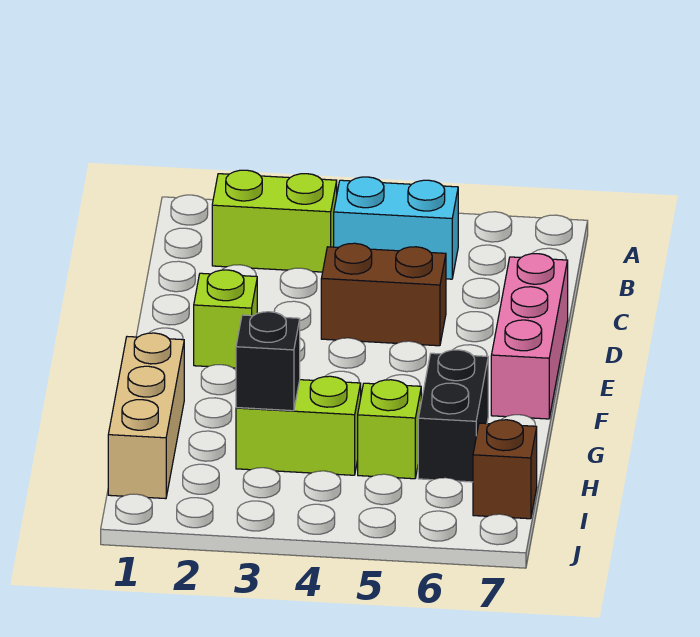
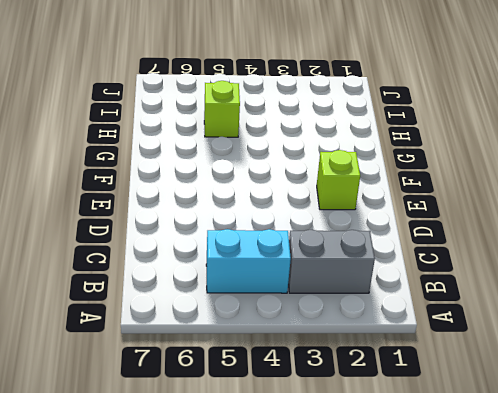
grey brick B2:B3 level 1 -> lime brick B2:B3 level 1
none -> brown brick D4:D5 level 1
none -> pink brick D7:F7 level 1

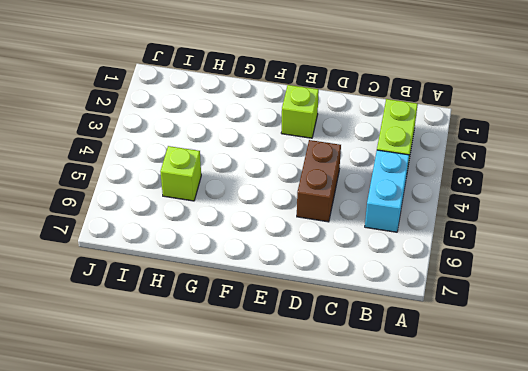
none -> pink brick D7:F7 level 1
none -> tan brick G1:I1 level 1

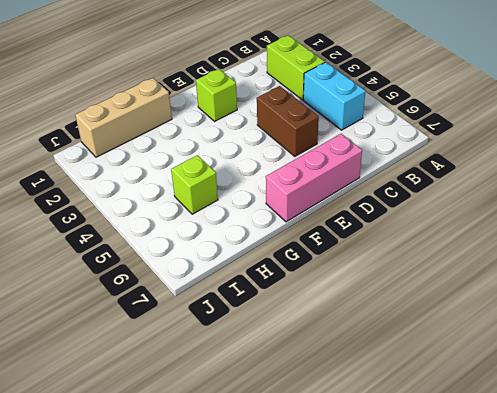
none -> black brick G6:H6 level 1
none -> lime brick H3:H4 level 1

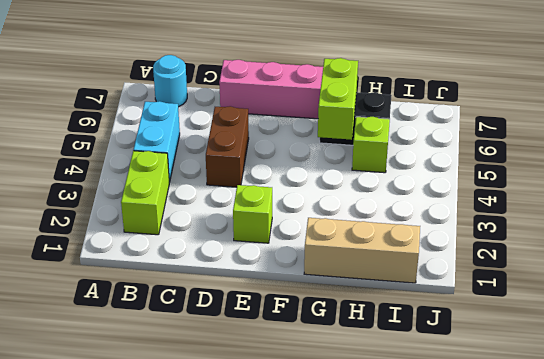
cyan round brick B7 level 1 -> none
lime brick G5:G6 level 2 -> lime brick H3:H4 level 1
none -> brown brick I7 level 1
none -> black brick H3 level 2

